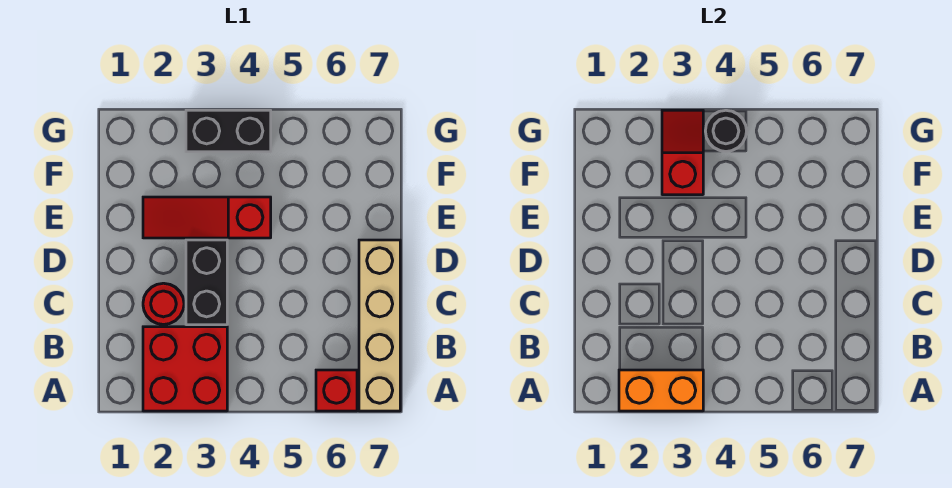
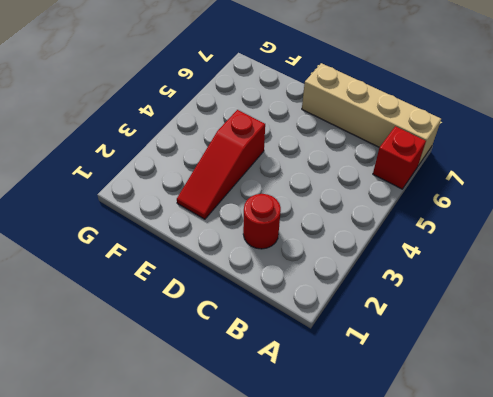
none -> red brick A2:B3 level 1
none -> black brick C3:D3 level 1

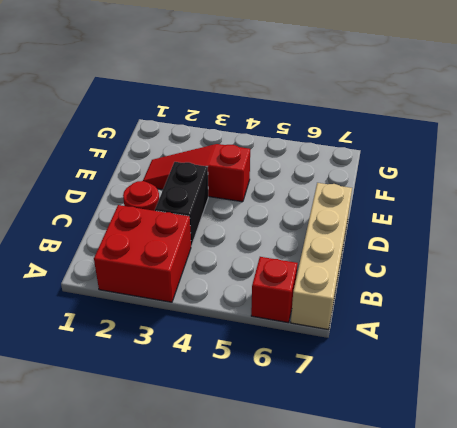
none -> black brick G3:G4 level 1
none -> orange brick A2:A3 level 2

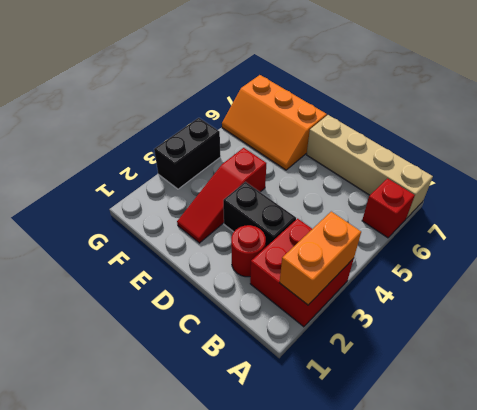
orange slope E6:G7 level 1 top 7 -> none
none -> red slope F3:G3 level 2 top F
none -> black round brick G4 level 2

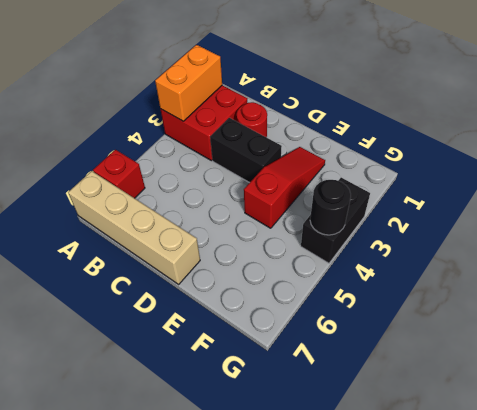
none -> red slope F3:G3 level 2 top F

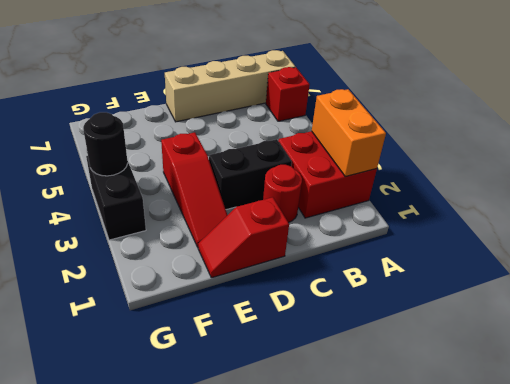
red slope D1:E1 level 1 top D -> red slope F3:G3 level 2 top F

